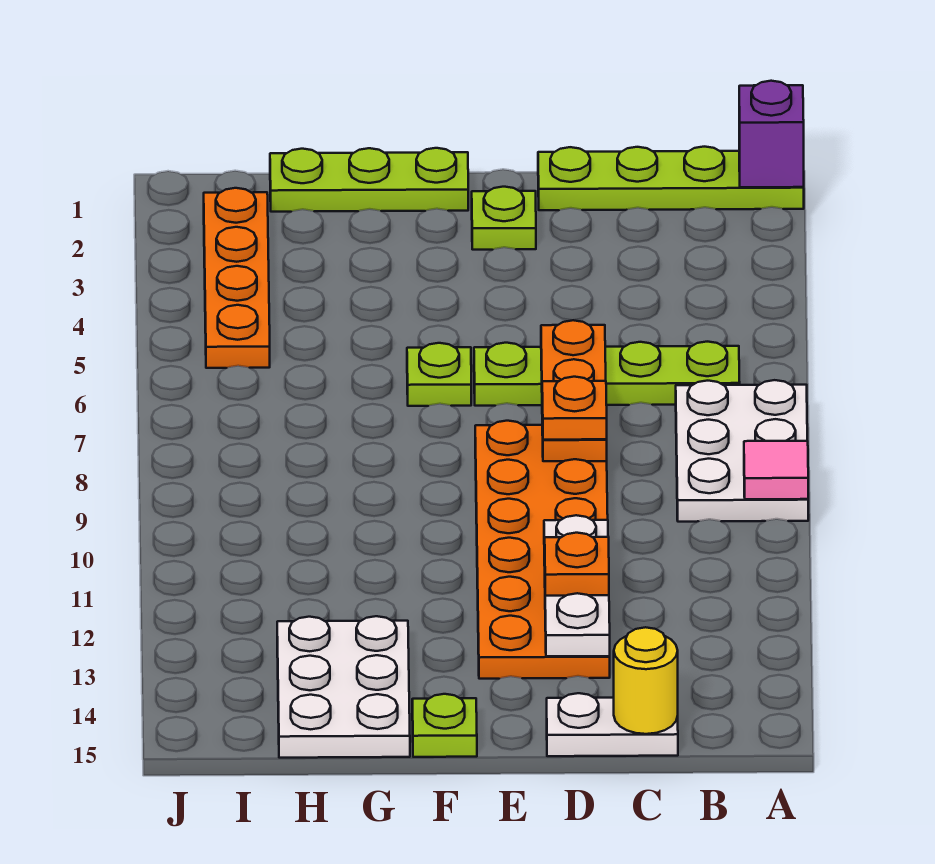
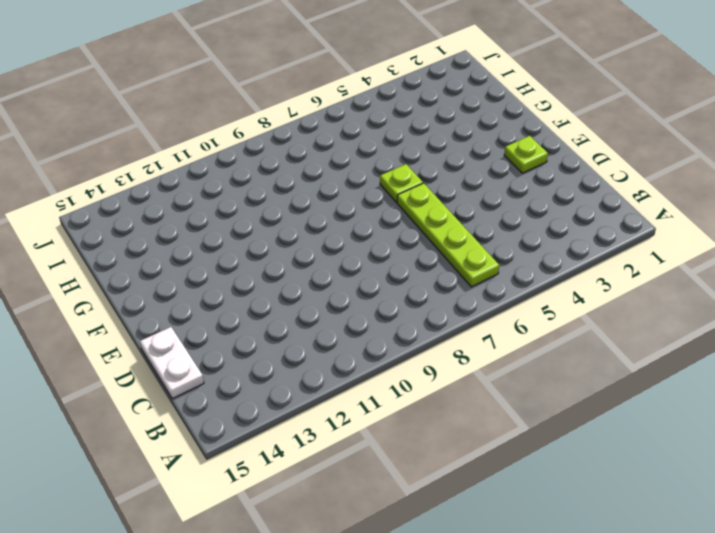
none -> lime plate A1:D1 level 1
none -> white plate A7:B9 level 1
none -> orange plate D8:E13 level 1

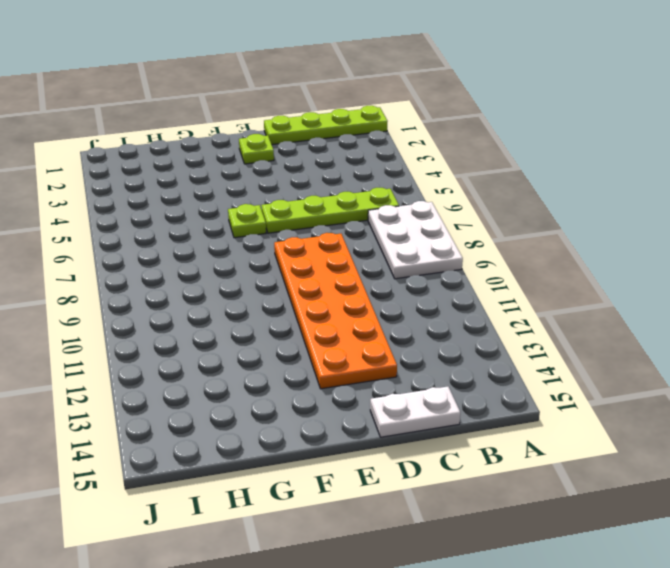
none -> lime plate F1:H1 level 1
none -> lime plate F15 level 1
none -> white plate G13:H15 level 1

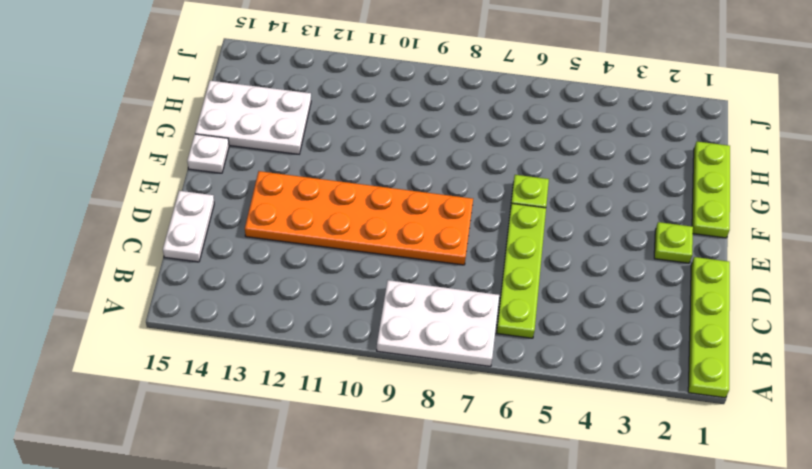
white plate F15 level 1 -> lime plate F15 level 1
none -> orange plate I2:I5 level 1
none -> purple brick A1 level 2
none -> pink tile A9 level 2

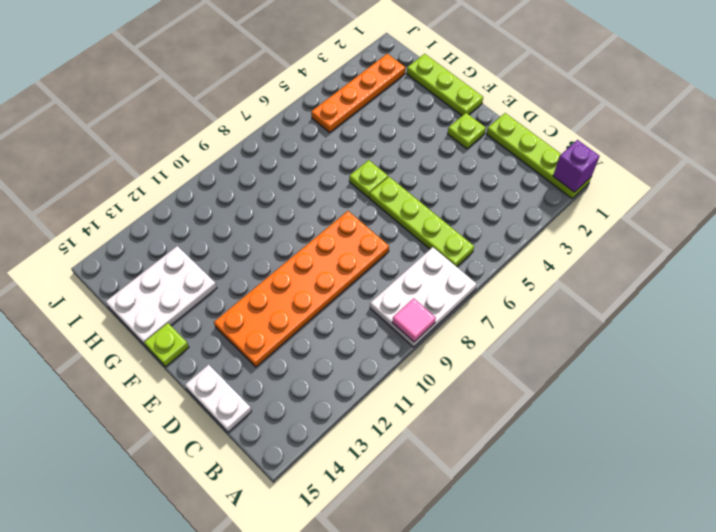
none -> yellow round brick C15 level 2
none -> orange plate D6:D8 level 2
none -> white plate D11:D13 level 2

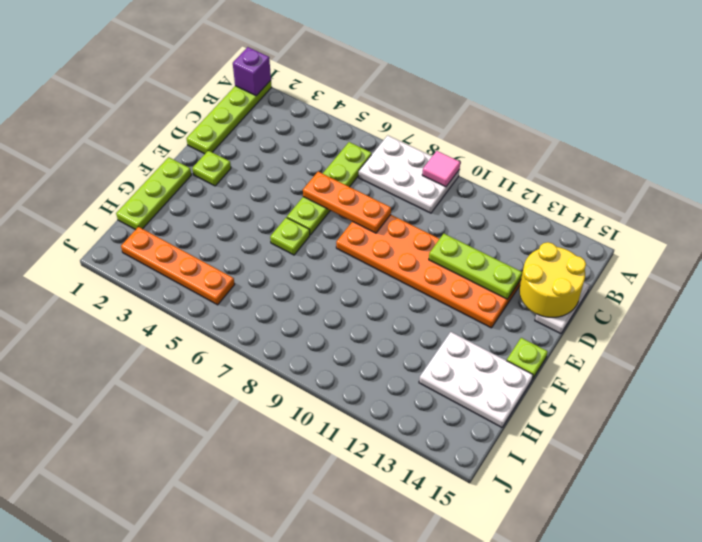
yellow round brick C14:D15 level 2 -> yellow round brick C15 level 2
lime plate D11:D13 level 2 -> white plate D11:D13 level 2
none -> orange plate D8 level 3
none -> orange plate D12 level 3

